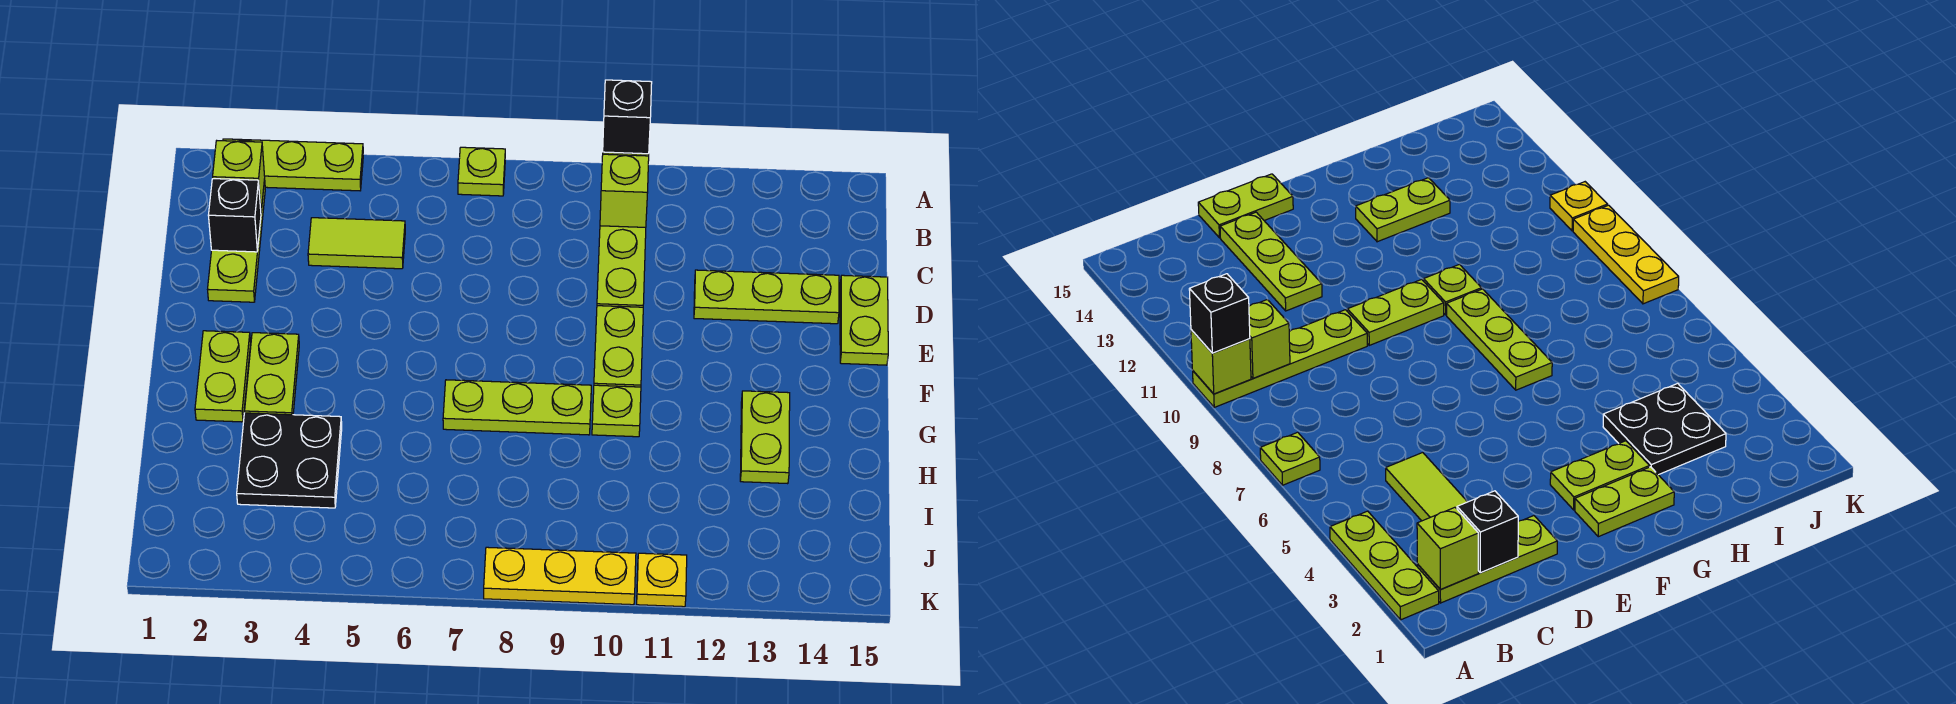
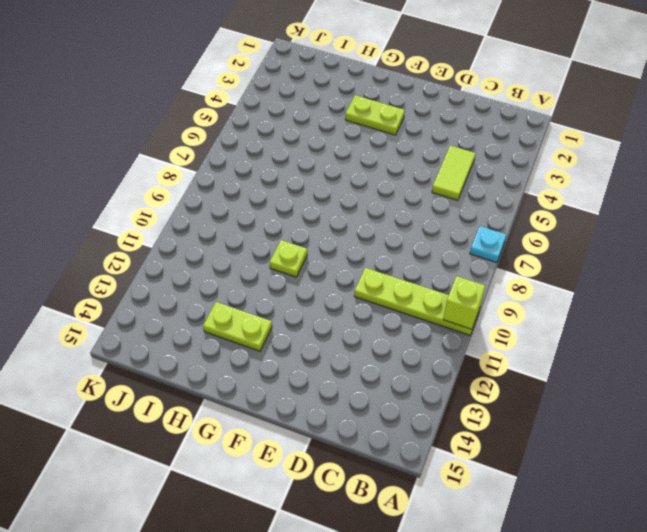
cyan plate A7 level 1 -> lime plate A7 level 1
none -> lime plate A2:A4 level 1
none -> lime plate B2:D2 level 1
none -> lime plate D12:D14 level 1

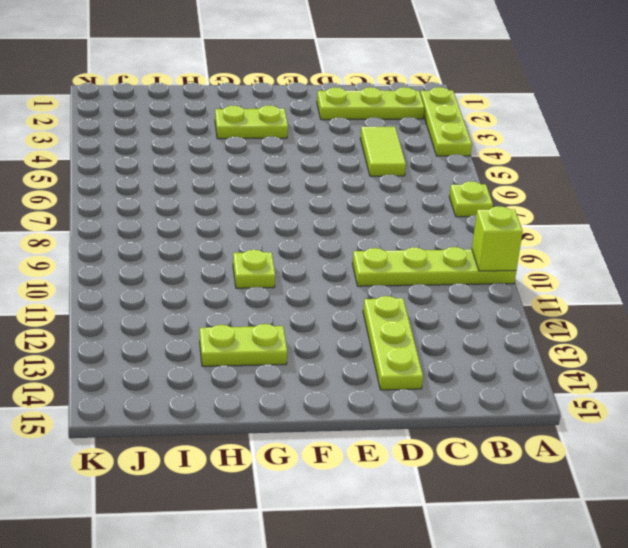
none -> lime plate D15:E15 level 1
none -> lime plate E10:F10 level 1
none -> lime plate F2:G2 level 1

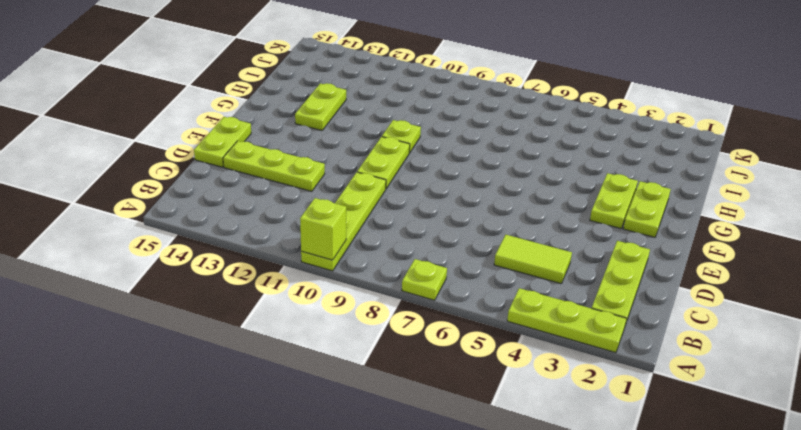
none -> lime plate G7:G9 level 1
none -> black plate H3:I4 level 1
none -> yellow plate K8:K10 level 1

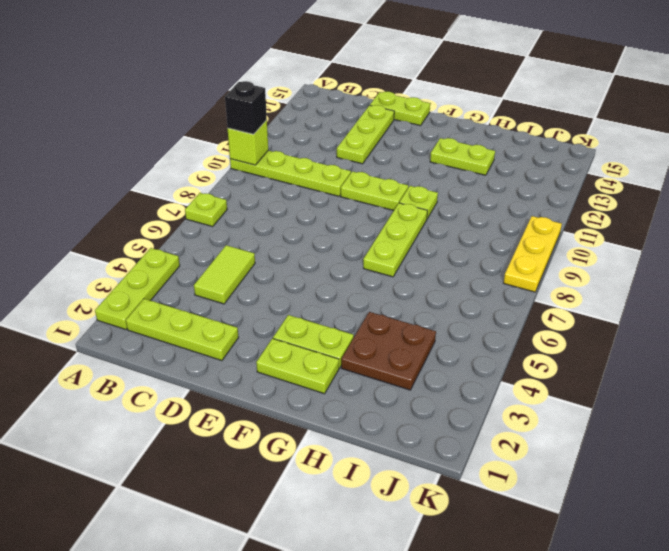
brown plate H3:I4 level 1 -> black plate H3:I4 level 1
none -> yellow plate K11 level 1
none -> lime brick B2 level 2
none -> lime brick B10 level 2

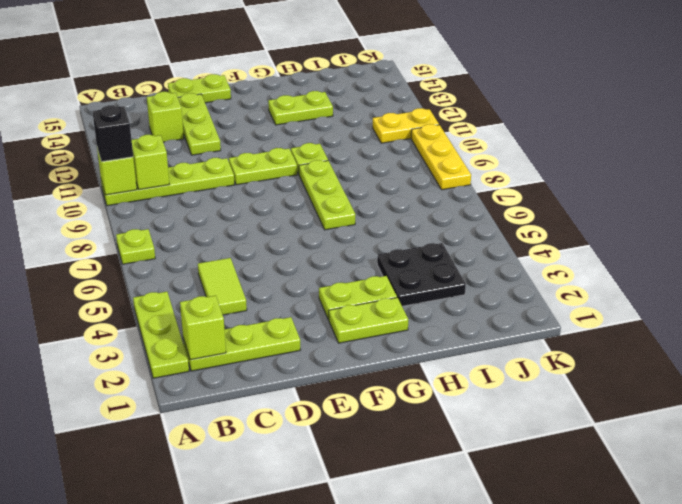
lime brick C13 level 1 -> none
yellow plate J11:K11 level 1 -> yellow plate K11 level 1
none -> black brick C2 level 2

